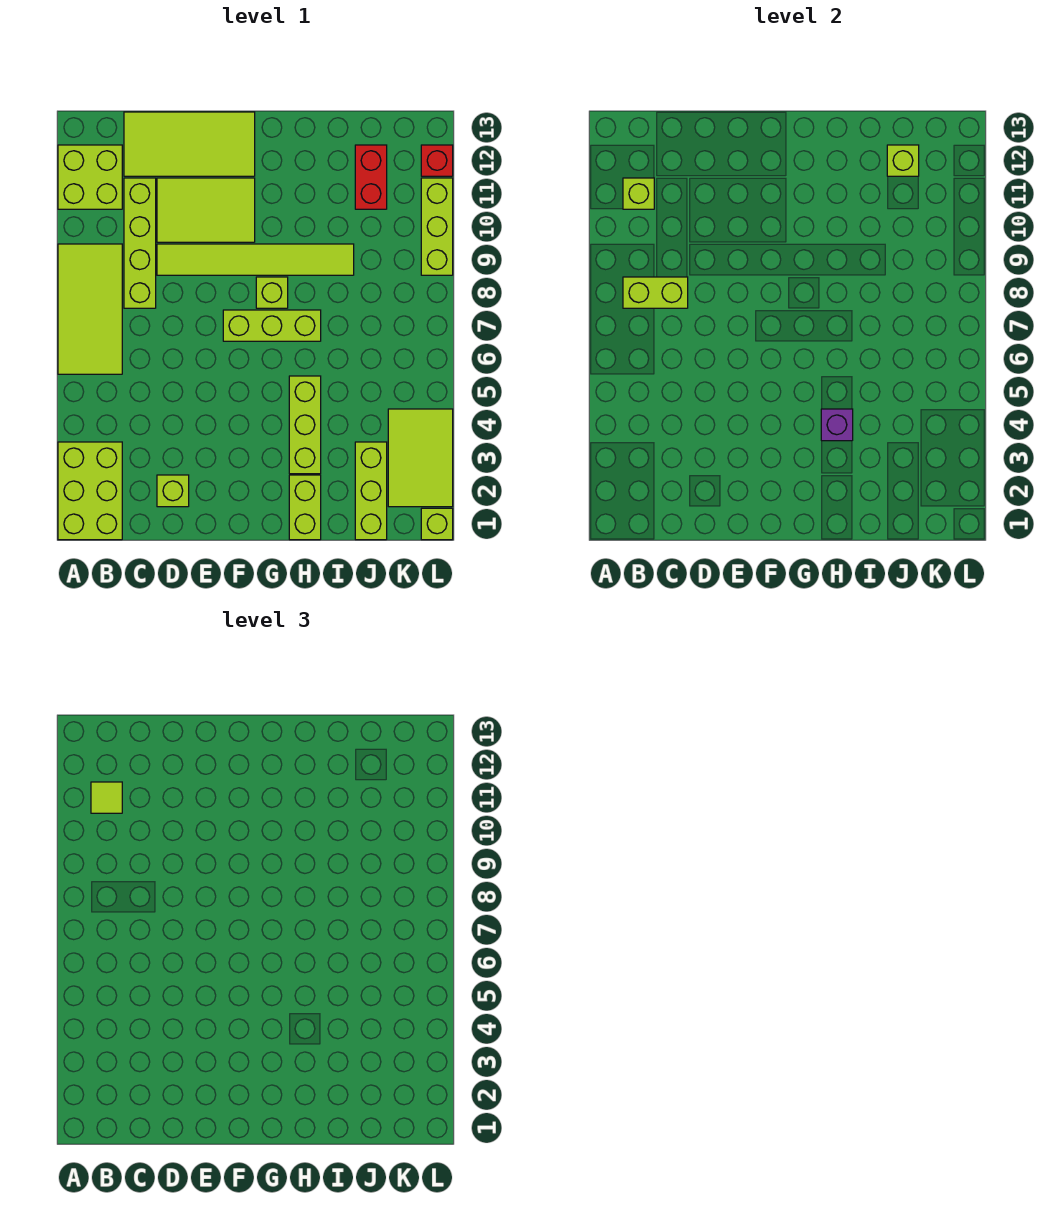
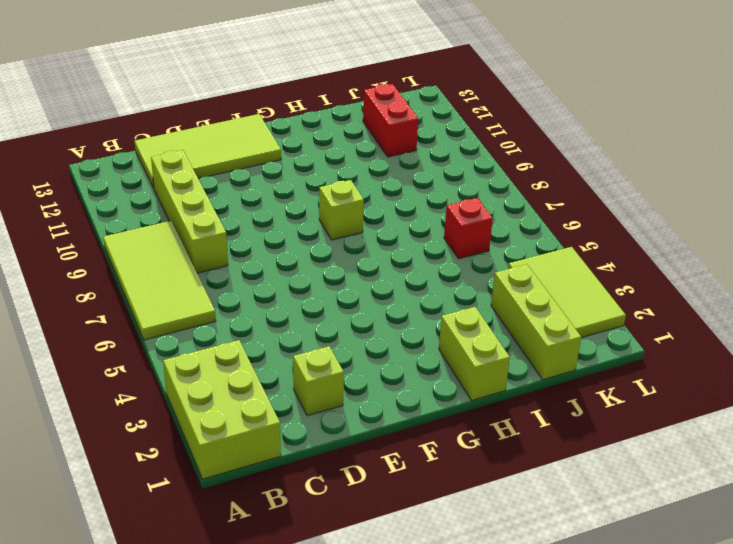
red brick J6 level 1 -> red brick L12 level 1
none -> lime brick A11:B12 level 1
none -> lime tile D9:I9 level 1
none -> lime tile D10:F11 level 1

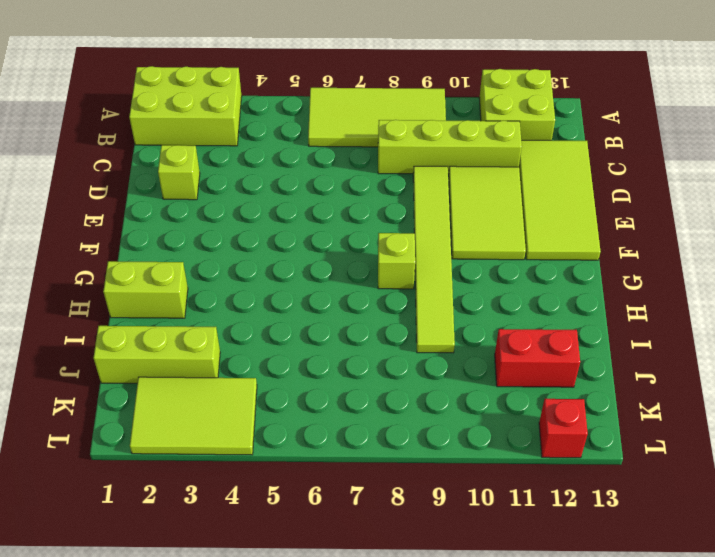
none -> lime brick F7:H7 level 1
none -> lime brick H3:H5 level 1
none -> lime brick L1 level 1

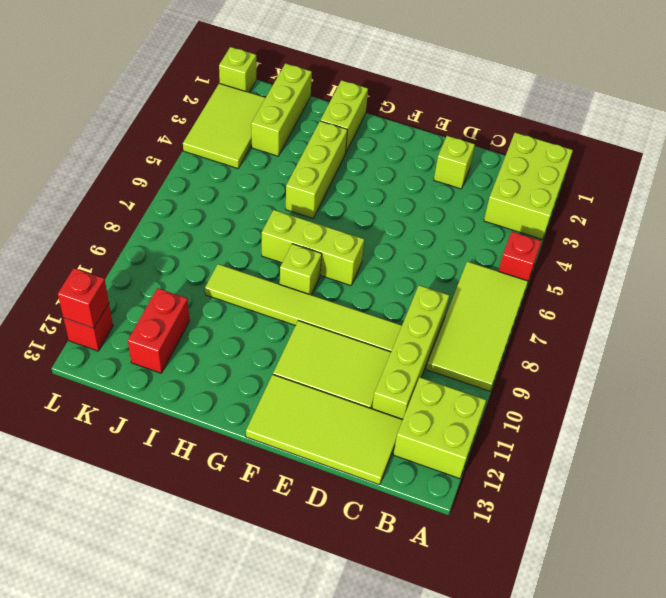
red brick A5 level 1 -> none
red brick L12 level 2 -> none
none -> lime brick L9:L11 level 1
none -> lime brick B8:C8 level 2
none -> lime brick B11 level 2

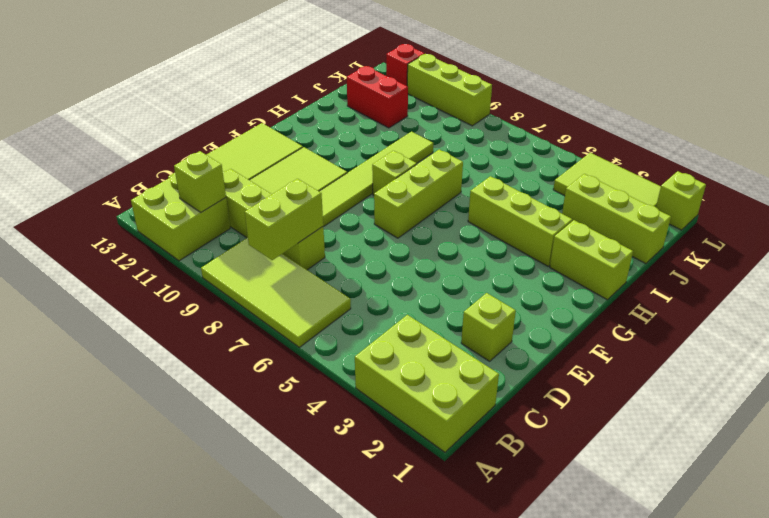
none -> purple brick H4 level 2
none -> lime brick J12 level 2
none -> lime tile B11 level 3

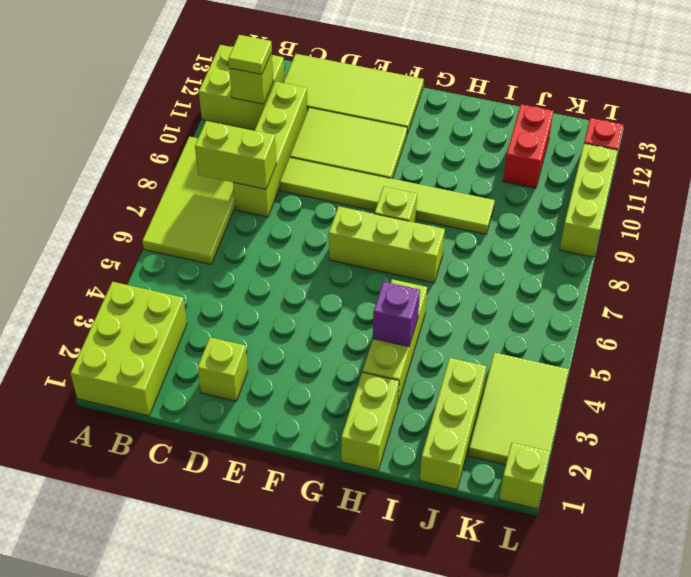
none -> lime brick J12 level 2

